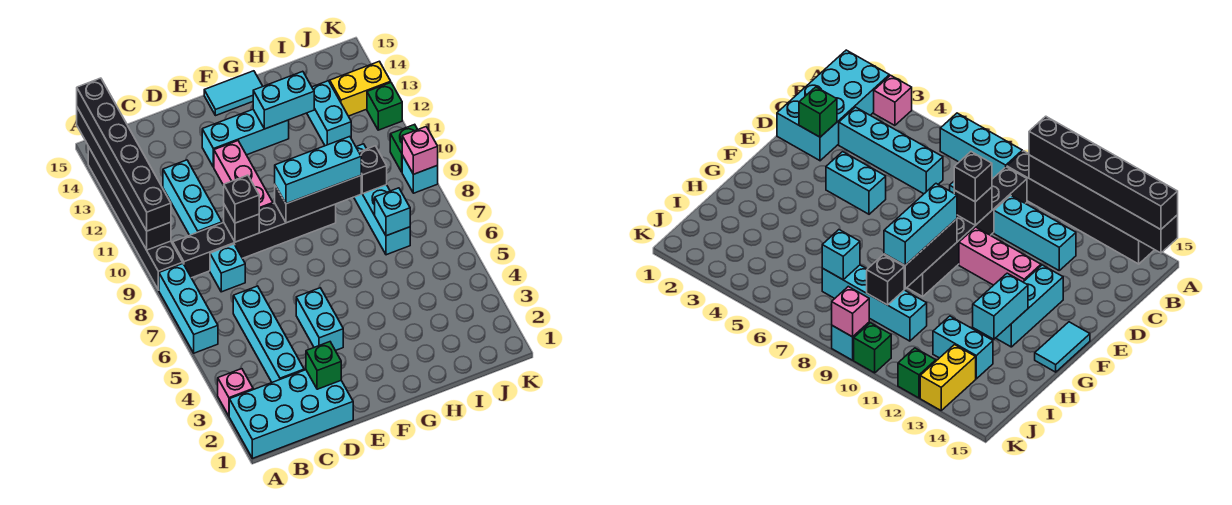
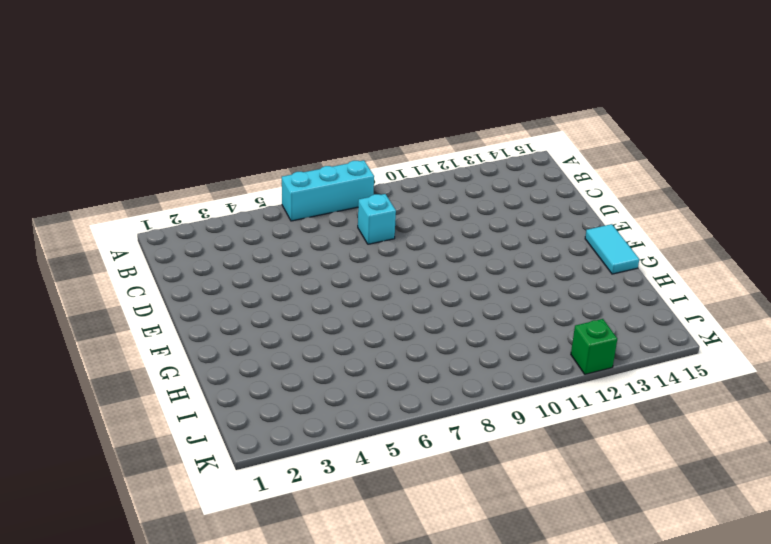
none -> cyan brick A1:D2 level 1
none -> pink brick A3 level 1
none -> black brick A9:A14 level 1

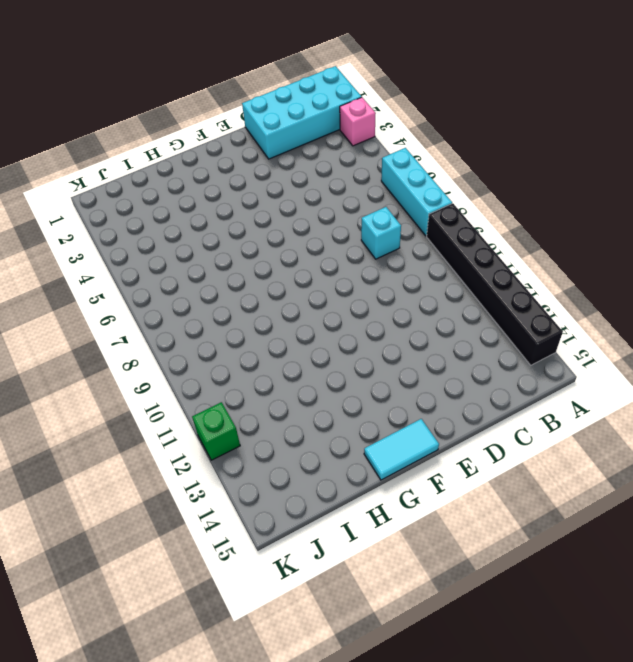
none -> black brick B9:G9 level 1
none -> cyan brick C3:C6 level 1
none -> cyan brick C10:C12 level 1

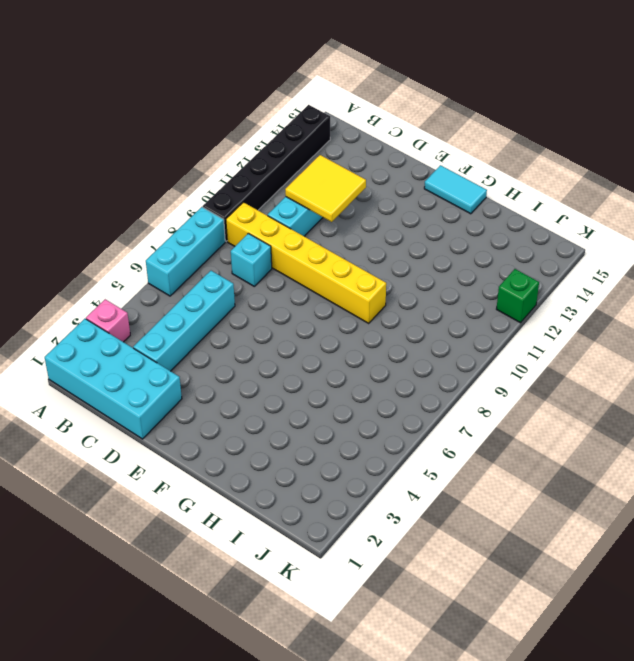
yellow brick B9:G9 level 1 -> black brick B9:G9 level 1
yellow tile C11:D12 level 2 -> none
none -> cyan brick E4:E5 level 1
none -> pink brick E10:E12 level 1
none -> cyan brick E13:G13 level 1

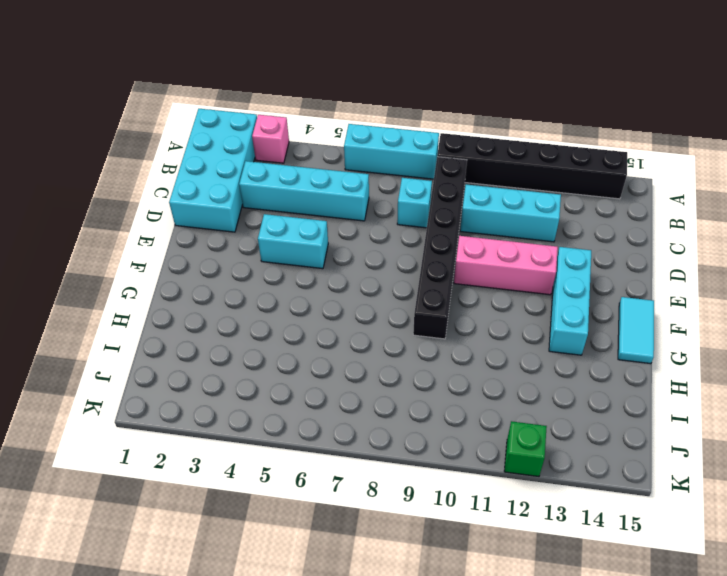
none -> cyan brick I7:I10 level 1
none -> cyan brick I12:I13 level 1
none -> yellow brick J13:K13 level 1

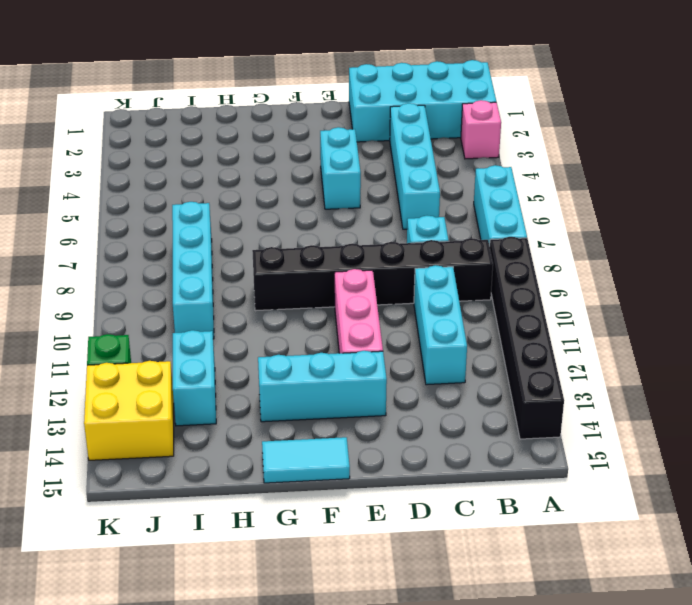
yellow brick J13:K14 level 1 -> yellow brick J13:K13 level 1
none -> cyan brick K9 level 1
none -> green brick K10 level 1
none -> black brick A10:A15 level 2

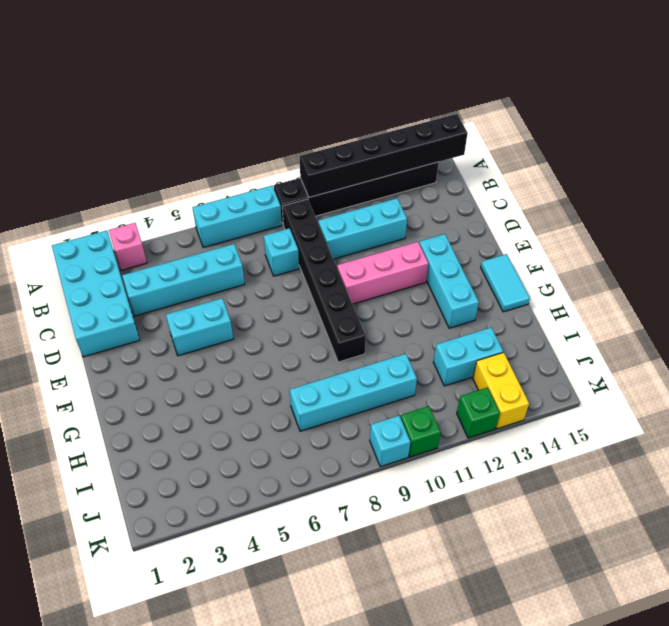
none -> green brick D2 level 2
none -> black brick D9 level 2
none -> black brick F9:H9 level 2

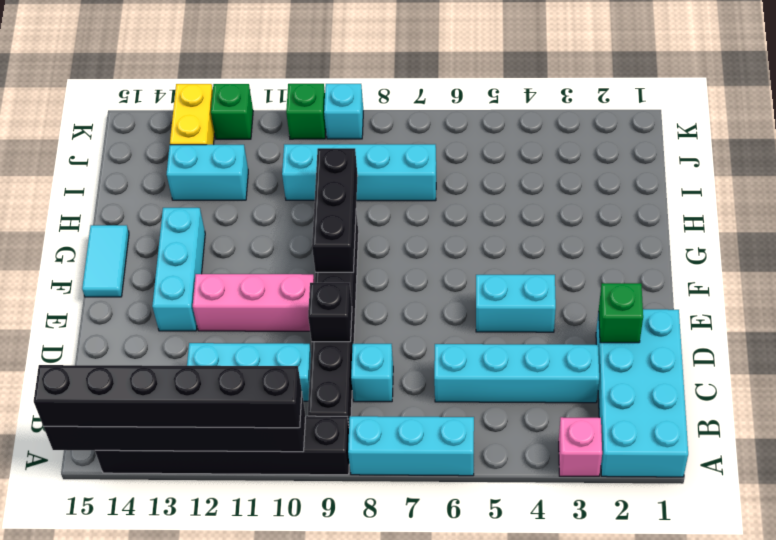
none -> cyan brick G13:H13 level 2
none -> cyan brick I7 level 2
none -> black brick I9 level 2

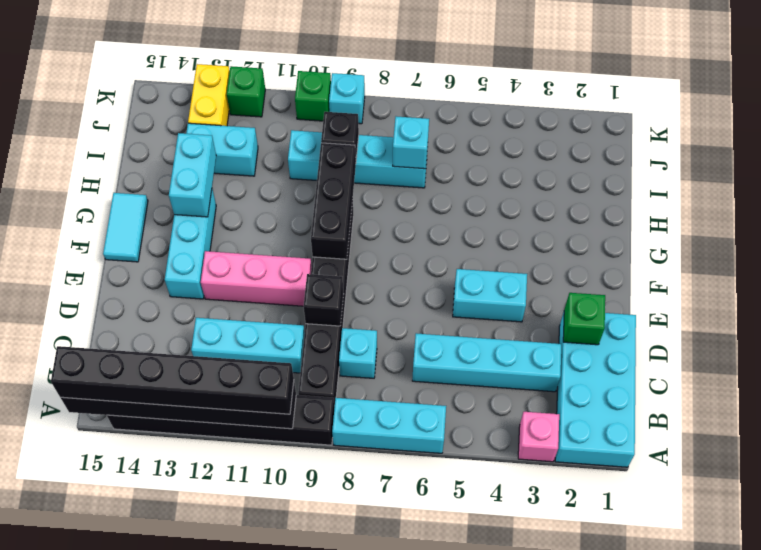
none -> pink brick K9 level 2
none -> black brick D9 level 3
none -> cyan brick F9:H9 level 3

